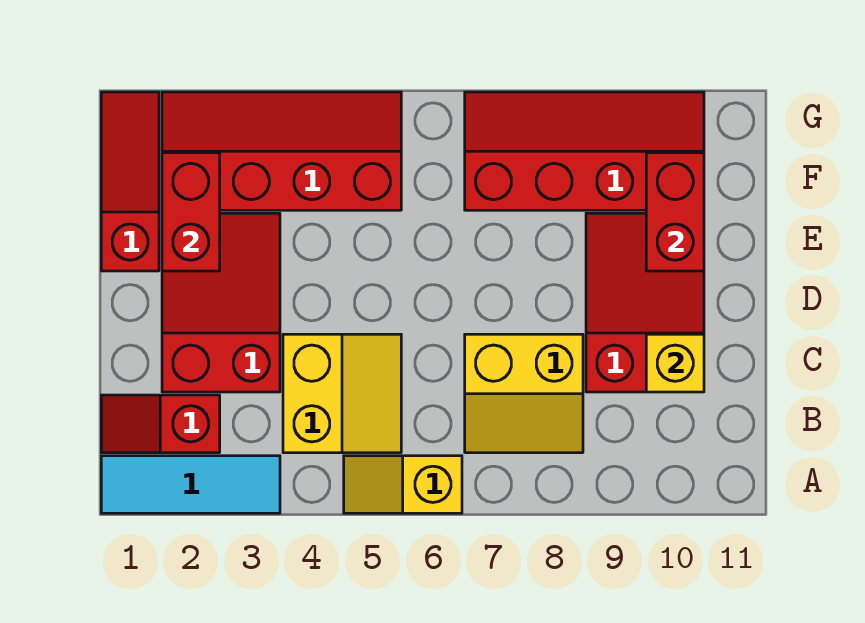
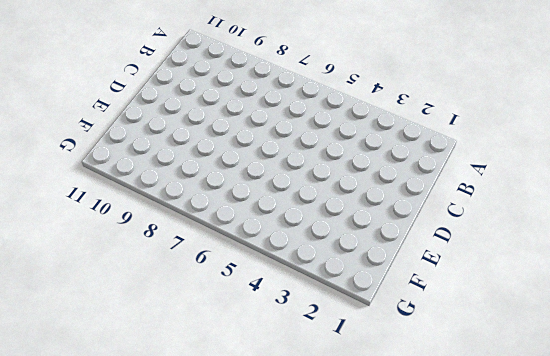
none -> cyan tile A1:A3 level 1
none -> yellow slope A5:A6 level 1 top 6
none -> red slope B1:B2 level 1 top 2

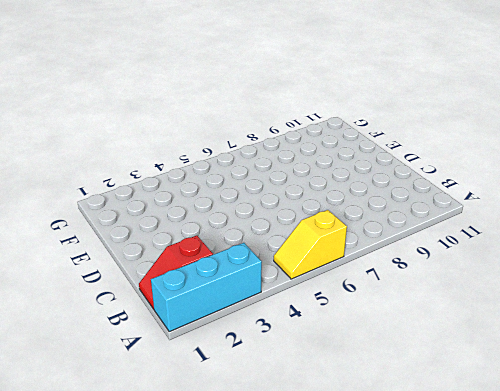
cyan brick A1:A3 level 1 -> cyan tile A1:A3 level 1
none -> yellow slope B4:C5 level 1 top 4
none -> yellow slope B7:C8 level 1 top C
none -> red slope C2:E3 level 1 top C

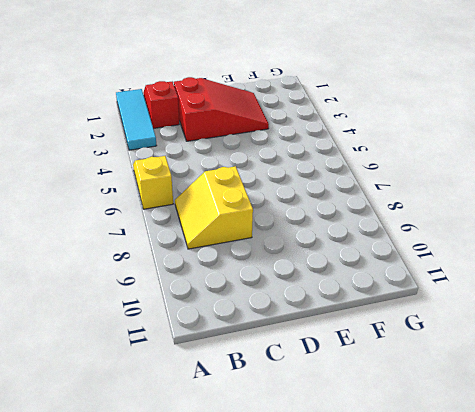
none -> yellow slope B4:C5 level 1 top 4
none -> red slope C9:E10 level 1 top C
none -> red slope E1:G1 level 1 top E

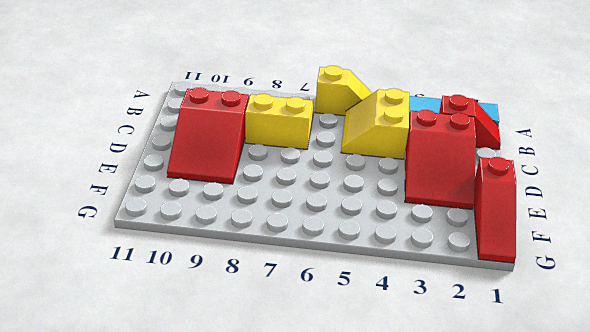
none -> red slope F2:G5 level 1 top F
none -> red slope F7:G10 level 1 top F
none -> yellow brick C10 level 2

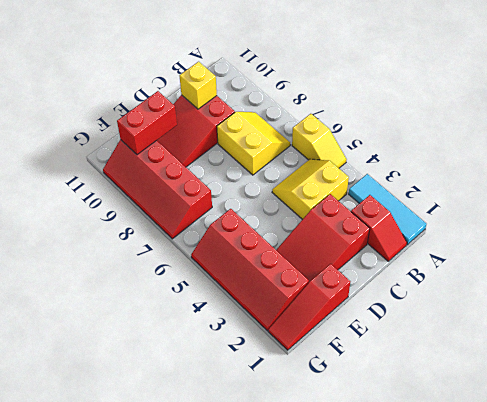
none -> red brick E2:F2 level 2

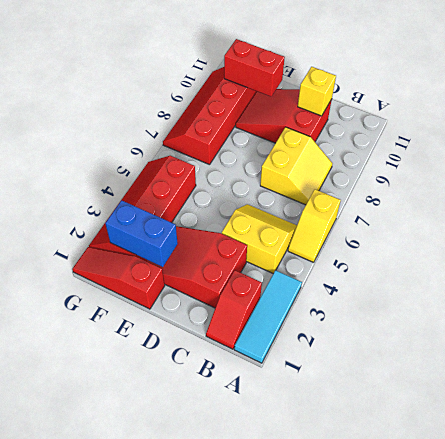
blue brick E2:F2 level 2 -> red brick E2:F2 level 2

